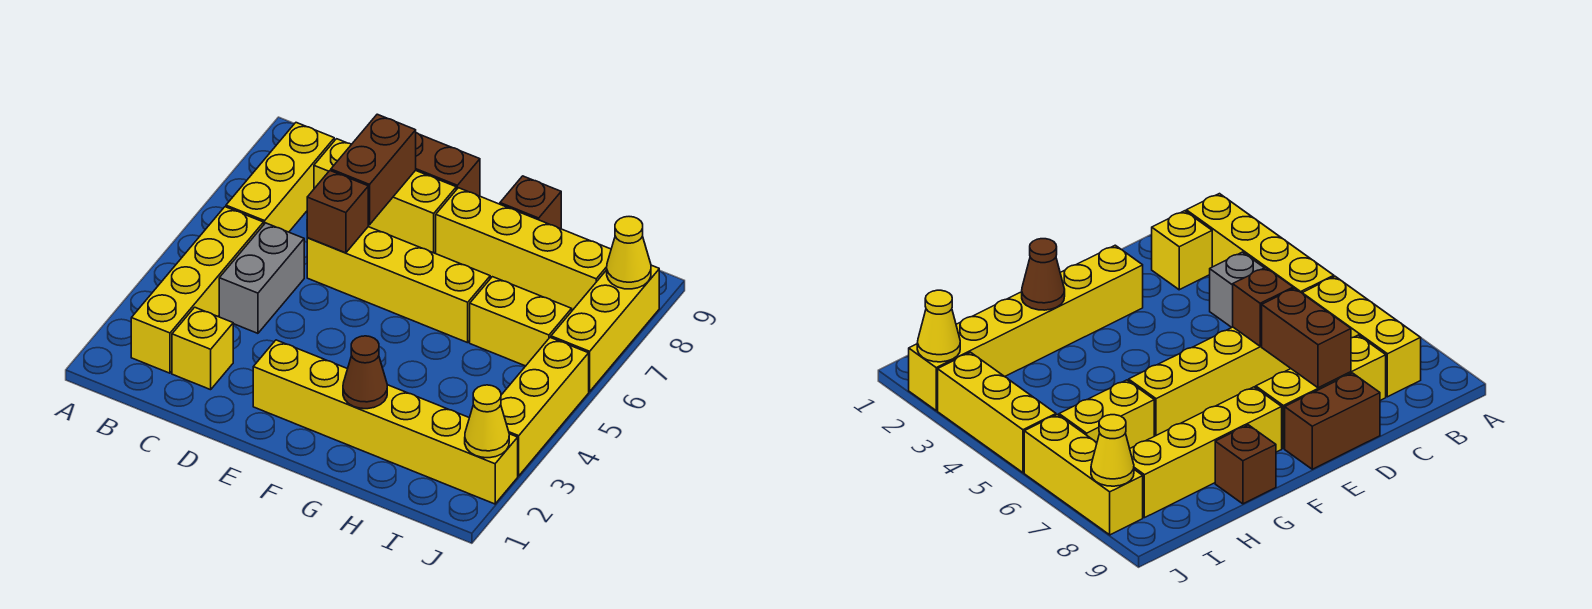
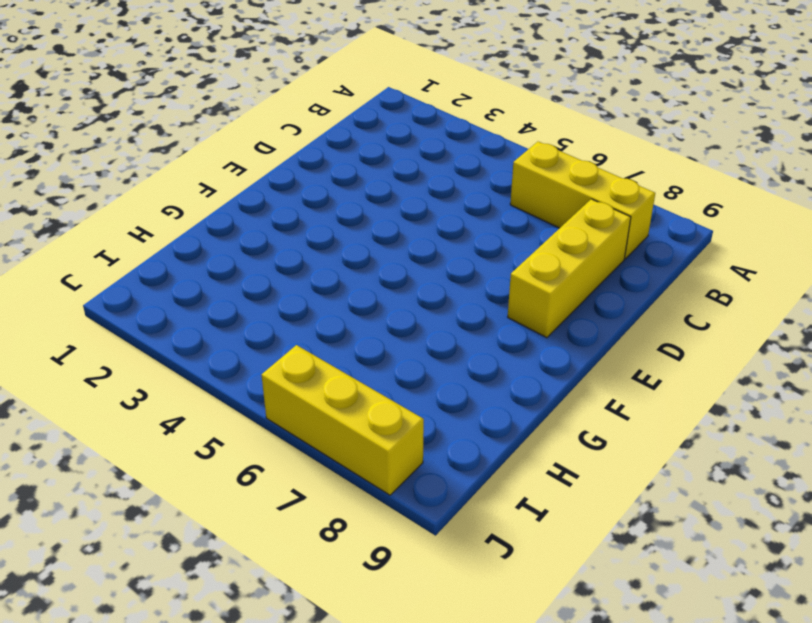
none -> yellow brick B2:B5 level 1
none -> yellow brick C2 level 1
none -> grey brick C4:C5 level 1

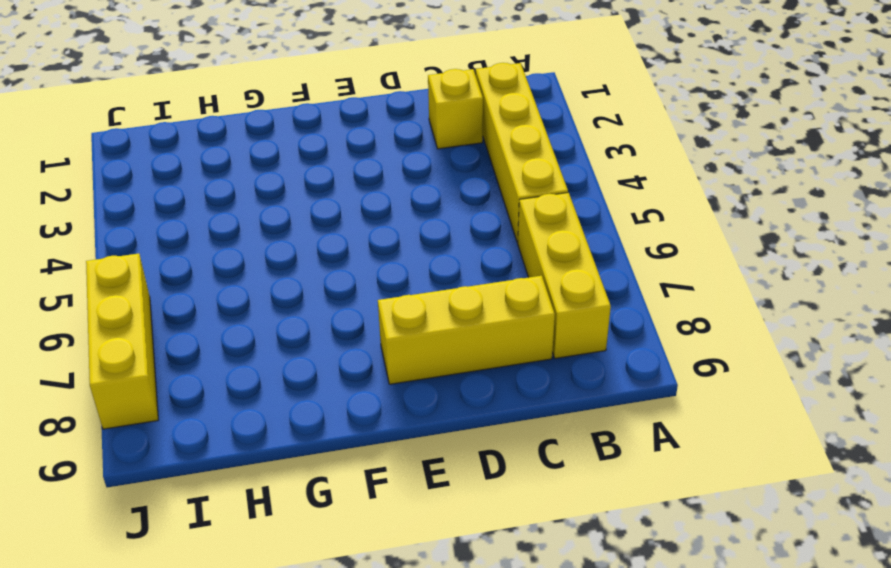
none -> grey brick C4:C5 level 1
none -> yellow brick D6:G6 level 1
none -> brown brick D9:E9 level 1

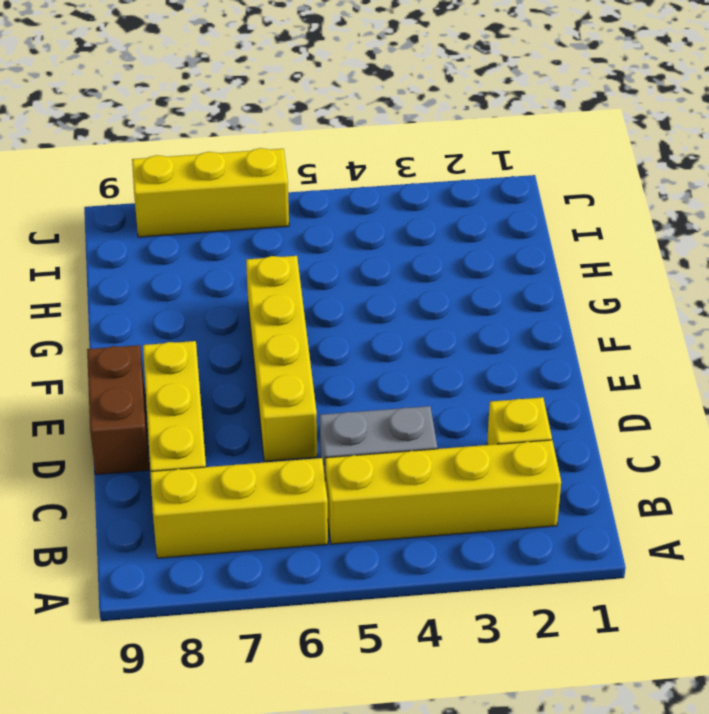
none -> yellow brick E2:J2 level 1
none -> yellow brick F8:I8 level 1
none -> brown brick G9 level 1

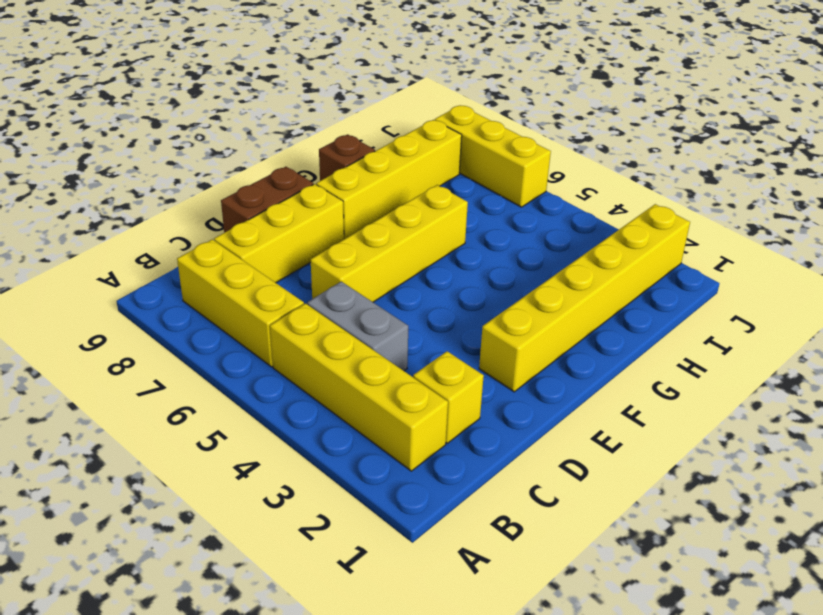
none -> yellow brick H6:I6 level 1
none -> yellow brick J3:J5 level 1
none -> brown brick D6 level 2

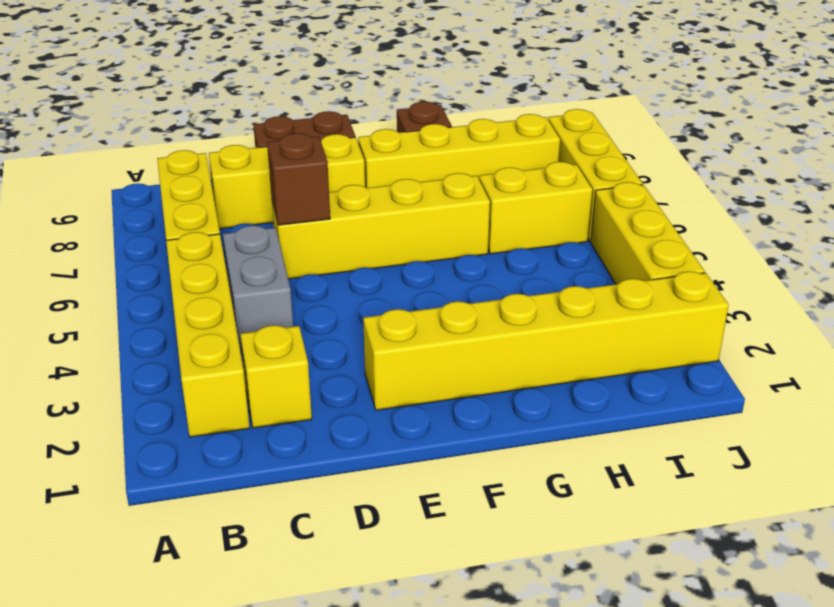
none -> brown brick D7:D8 level 2
none -> brown cone G2 level 2
none -> yellow cone J2 level 2

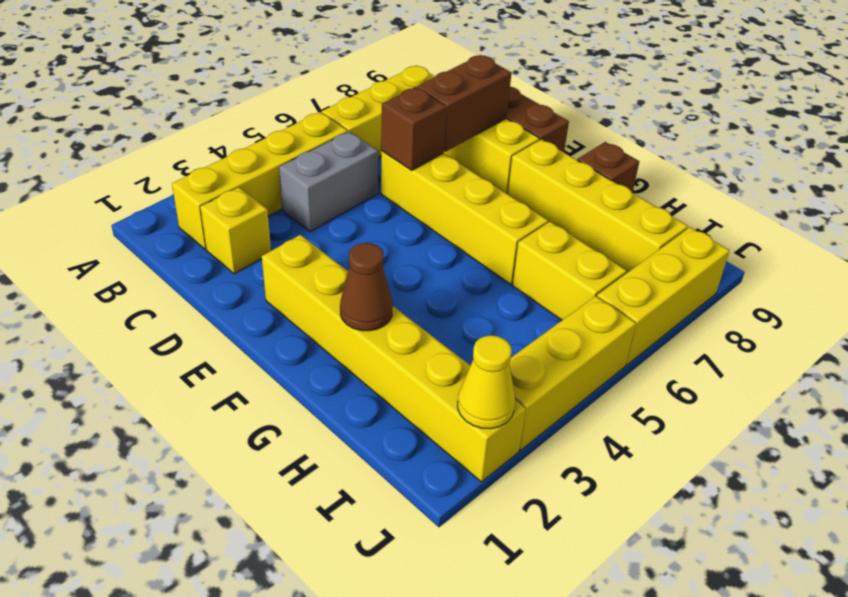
none -> yellow cone J8 level 2

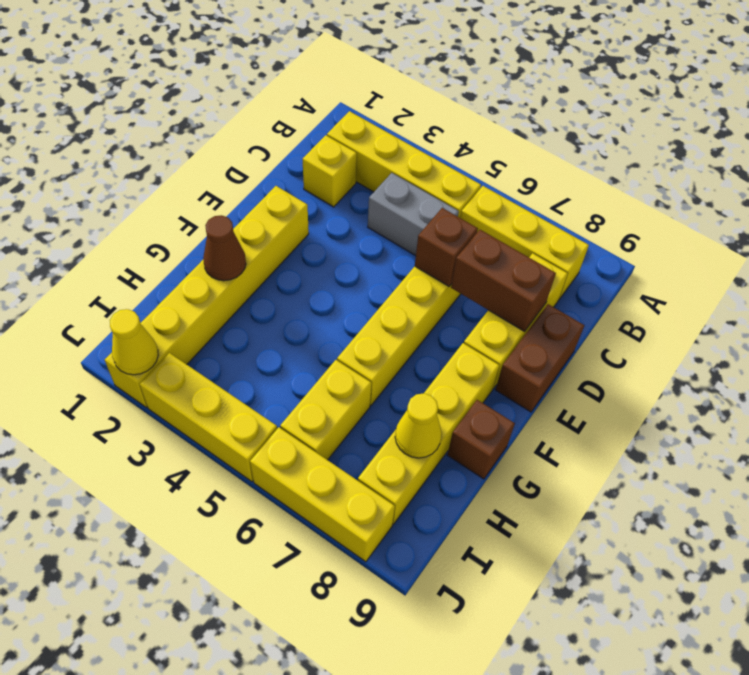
yellow cone H8 level 2 -> yellow cone J8 level 2

